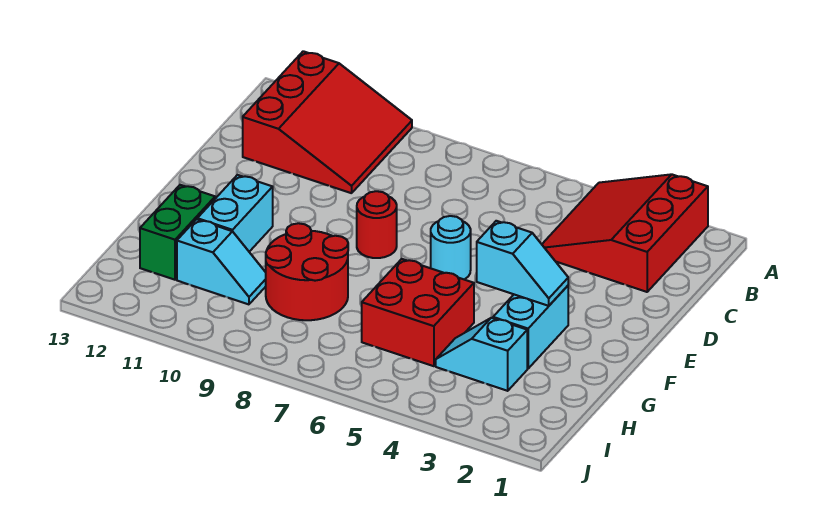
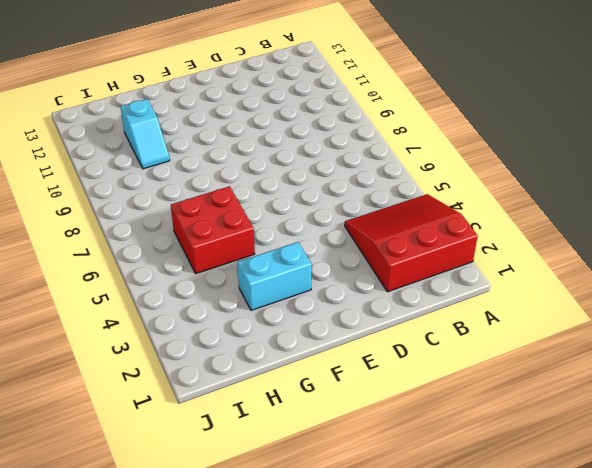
none -> red slope A10:C12 level 1 top 12
none -> cyan round brick E6 level 1
none -> red round brick E8 level 1

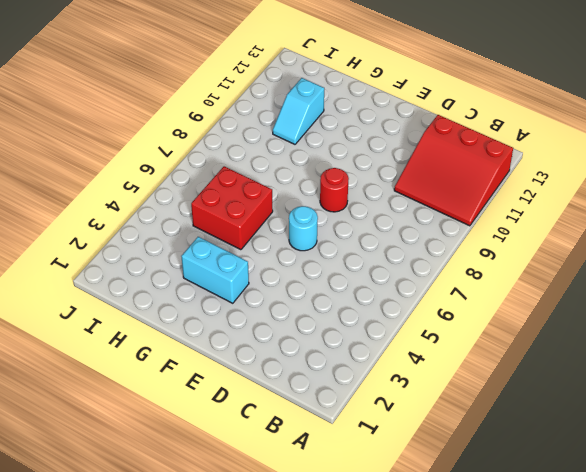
none -> red slope A2:C4 level 1 top 2
none -> cyan brick F11:G11 level 1
none -> red round brick G8:H9 level 1

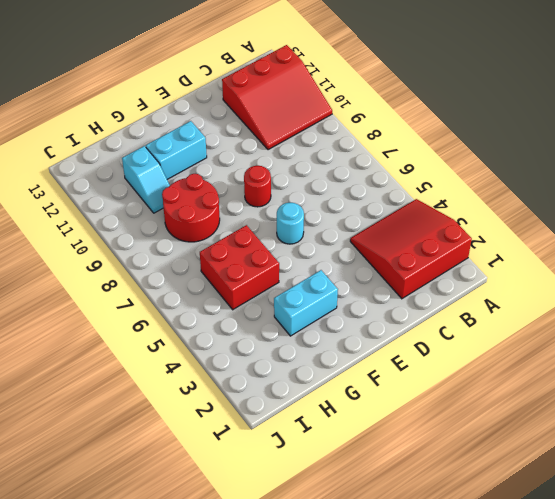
none -> green brick G12:H12 level 1
none -> cyan slope H3:H4 level 1 top 3
none -> cyan slope F3:F4 level 2 top 4

